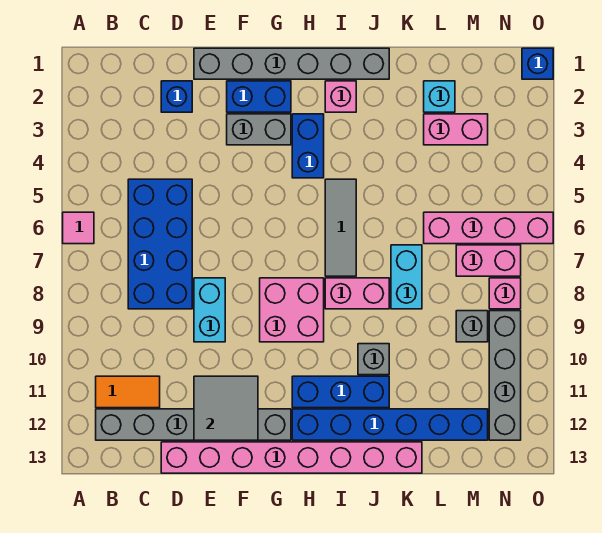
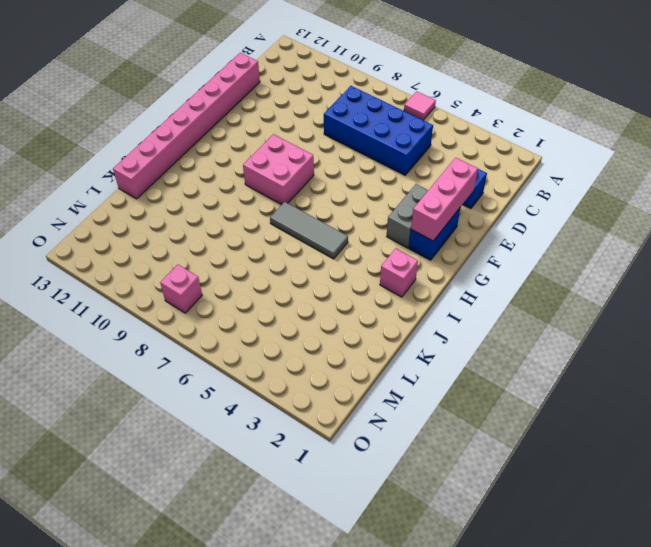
pink brick E2:G2 level 2 -> none
none -> orange tile B11:C11 level 1
none -> grey brick B12:G12 level 1
none -> grey brick E1:J1 level 1

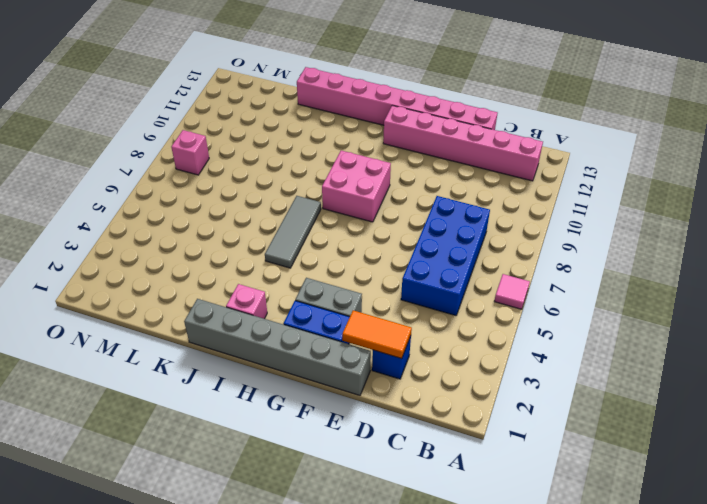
pink brick B12:G12 level 1 -> grey brick B12:G12 level 1
orange tile D2:E2 level 2 -> orange tile B11:C11 level 1
none -> cyan brick E8:E9 level 1
none -> blue brick H3:H4 level 1
none -> blue brick H11:J11 level 1

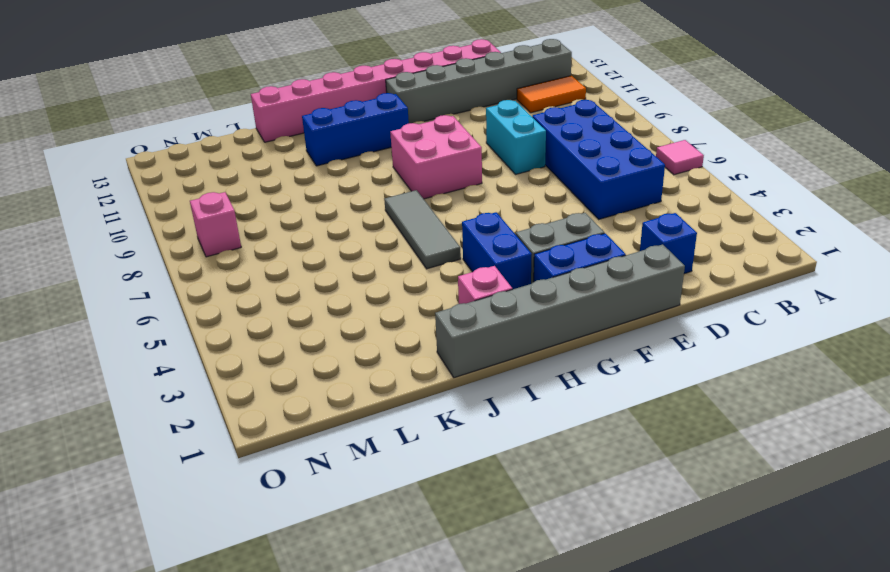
none -> blue brick H12:M12 level 1
none -> pink brick I8:J8 level 1
none -> grey brick J10 level 1

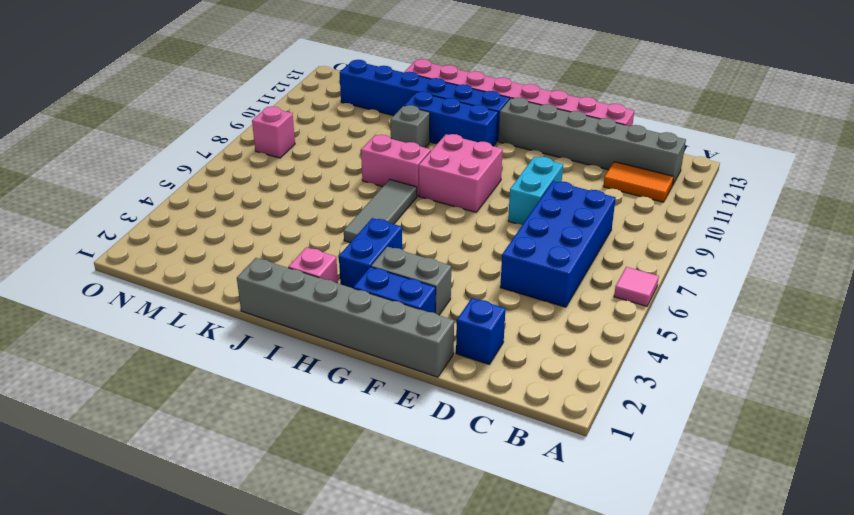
none -> cyan brick K7:K8 level 1
none -> cyan brick L2 level 1
none -> pink brick L3:M3 level 1

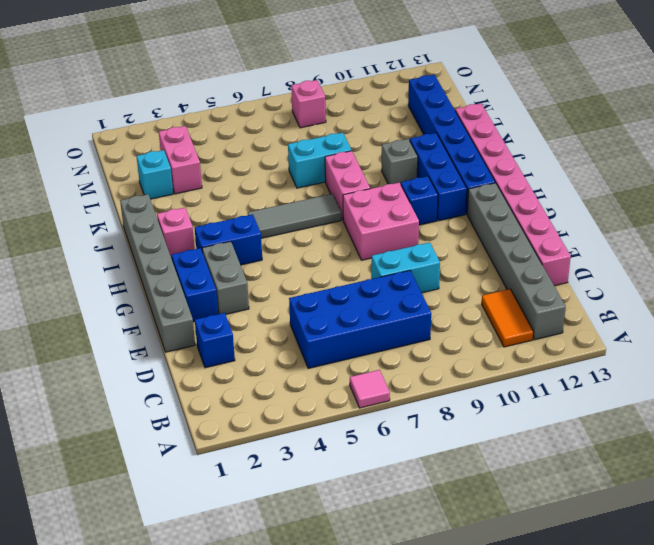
blue brick H10 level 1 -> blue brick O1 level 1
none -> pink brick L6:O6 level 1
none -> pink brick M7:N7 level 1
none -> grey brick M9 level 1

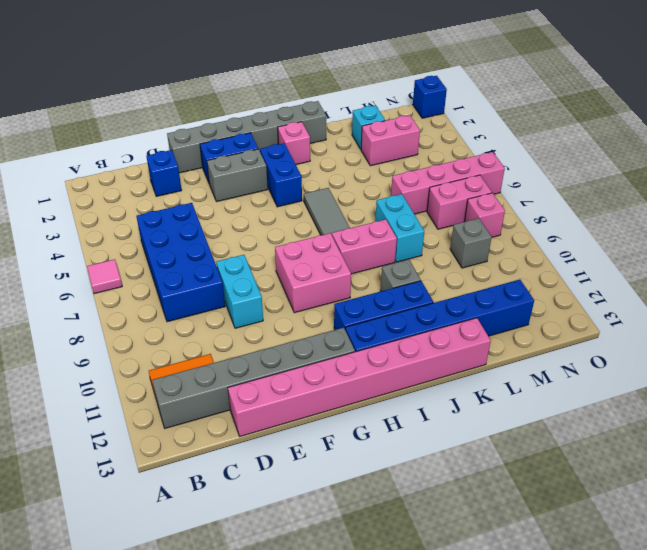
none -> grey brick N9:N12 level 1
none -> grey tile E11:F12 level 2

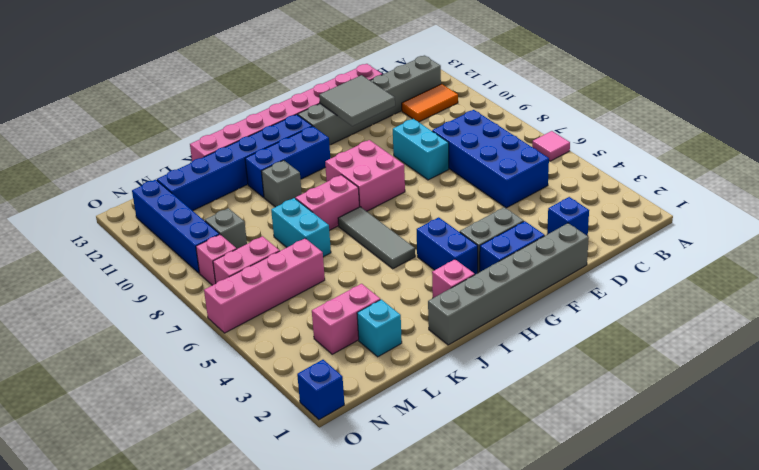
blue brick N9:N12 level 1 -> grey brick N9:N12 level 1

